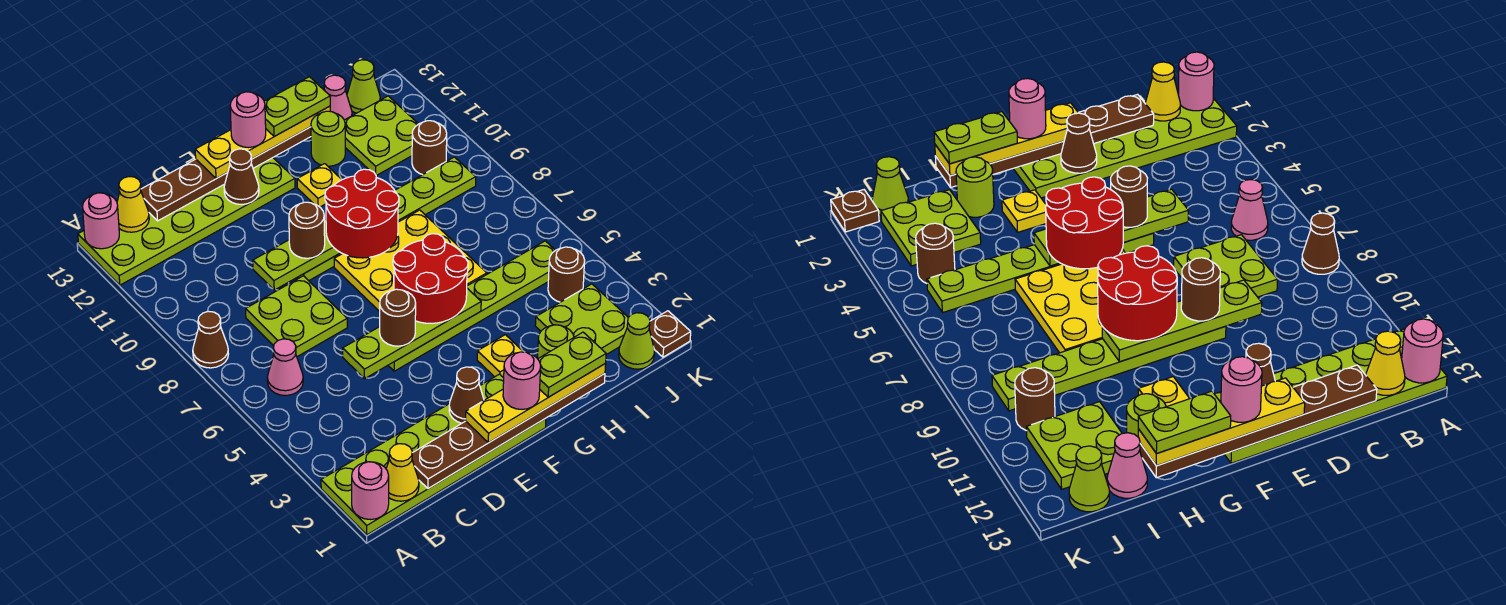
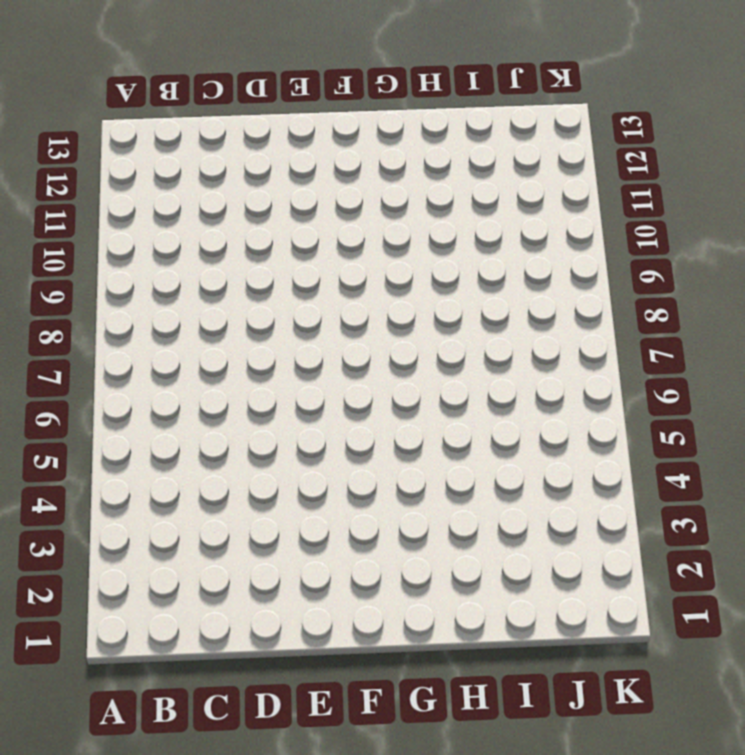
none -> lime plate A1:F2 level 1
none -> brown cone A8 level 1
none -> lime plate A12:F13 level 1
none -> pink cone B6 level 1

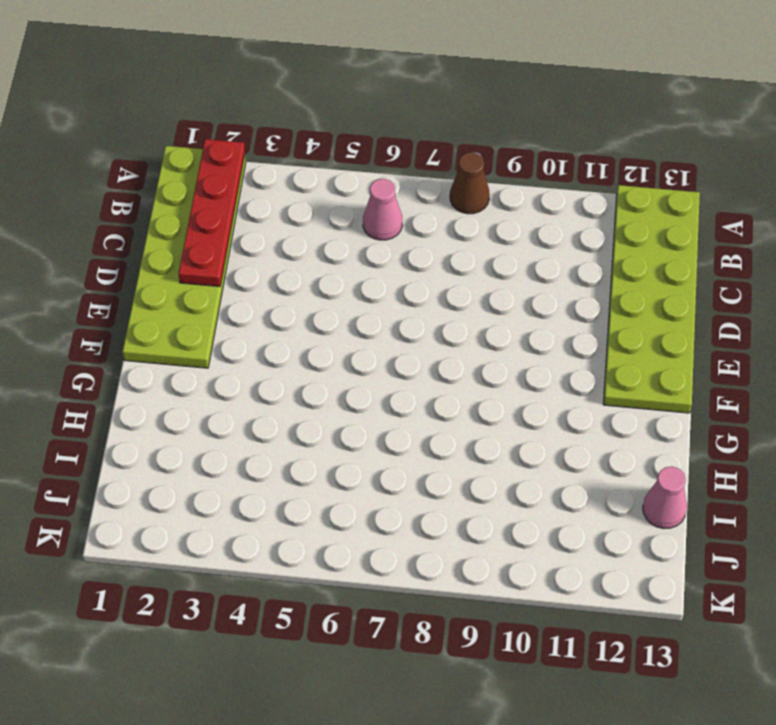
red plate A2:D2 level 2 -> none
none -> lime plate C7:D8 level 1
none -> lime plate E5:J5 level 1
none -> lime plate E9:J9 level 1
none -> yellow plate F6:H8 level 1

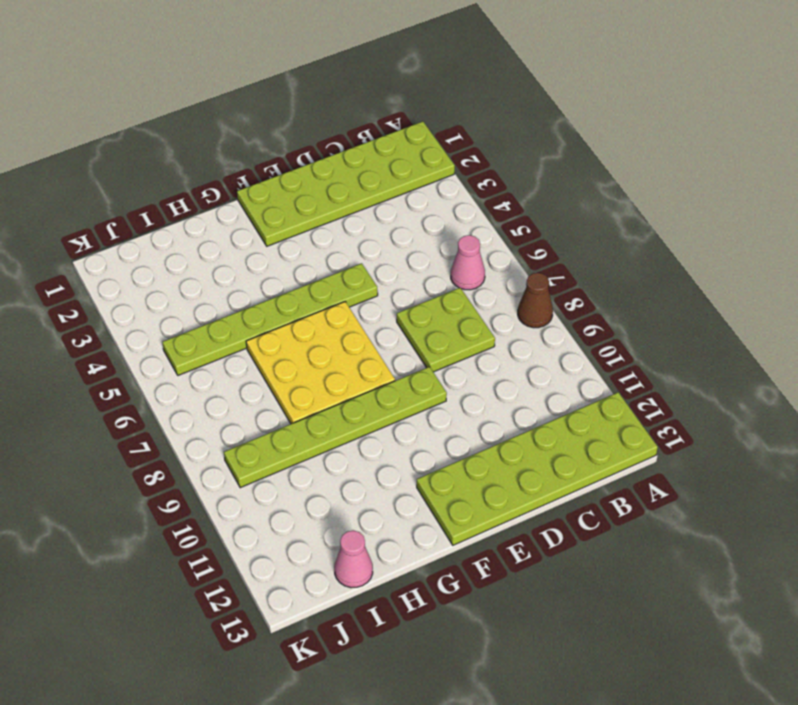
none -> yellow plate G3 level 1
none -> yellow plate G11 level 1
none -> lime round brick H2 level 1
none -> lime round brick H12 level 1

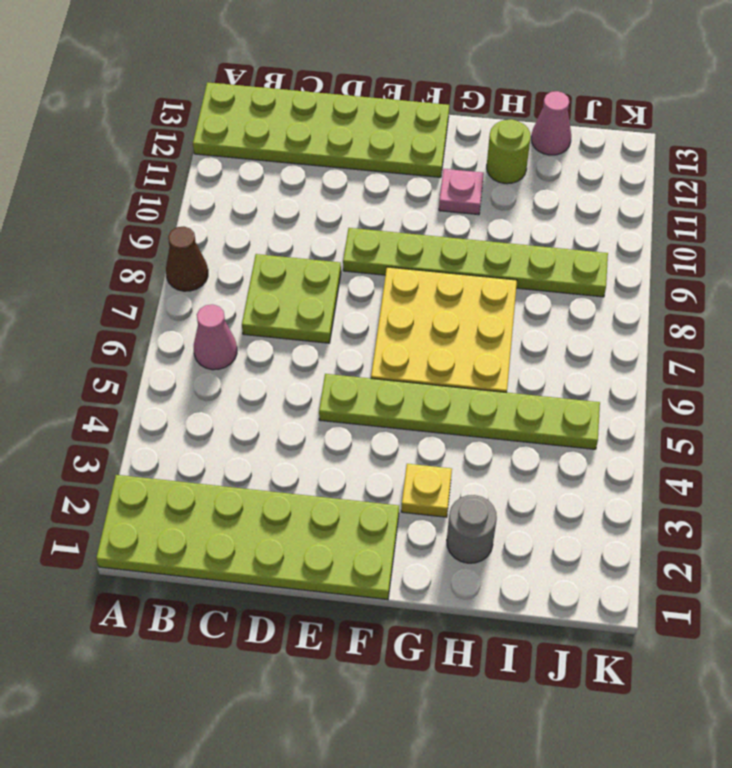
pink plate G11 level 1 -> yellow plate G11 level 1
grey round brick H2 level 1 -> lime round brick H2 level 1
none -> lime plate I2:J3 level 1
none -> lime plate I11:J12 level 1
none -> lime cone J1 level 1
none -> brown round brick J4 level 1

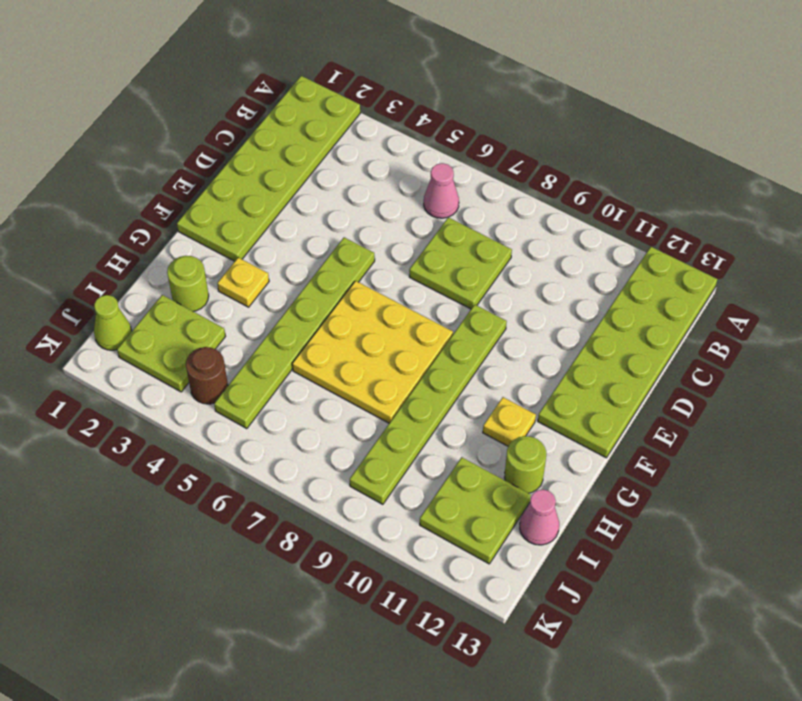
none -> brown cone A8 level 1
none -> brown round brick J10 level 1
none -> lime cone J13 level 1
none -> brown plate K1 level 1

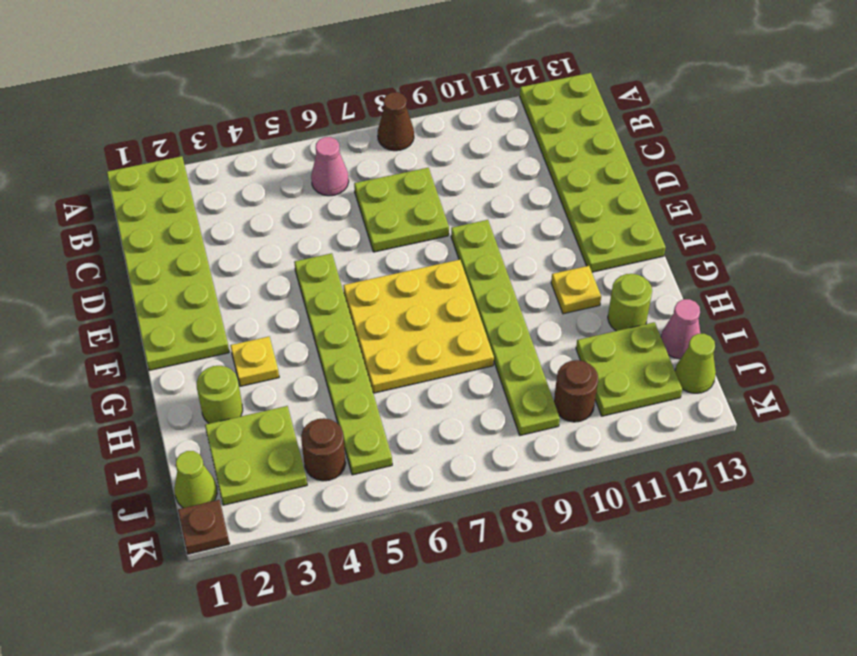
none -> pink round brick A1 level 2
none -> pink round brick A13 level 2
none -> yellow cone B1 level 2
none -> yellow cone B13 level 2

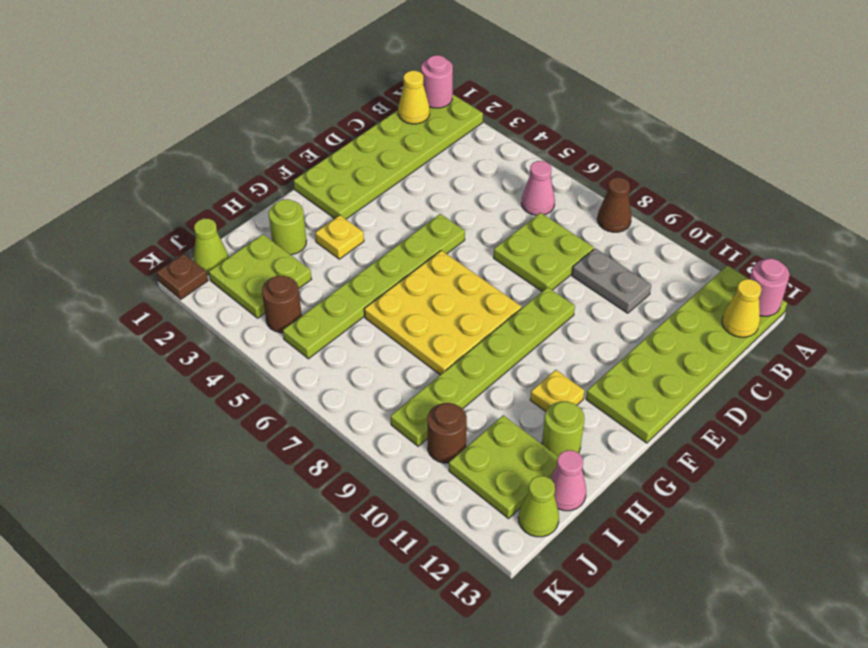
grey plate C9:C10 level 1 -> none
none -> brown plate C1:H1 level 2
none -> brown plate C13:H13 level 2
none -> lime plate D5:G5 level 2
none -> lime plate D9:G9 level 2

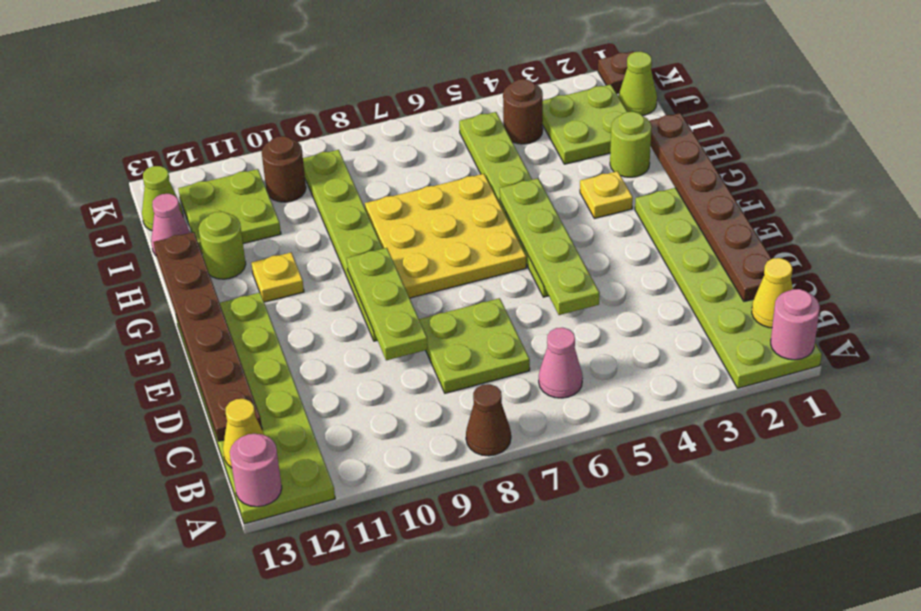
lime plate D9:F9 level 2 -> lime plate D9:G9 level 2
none -> brown cone E2 level 2
none -> brown cone E12 level 2
none -> yellow plate E1:H1 level 3
none -> brown round brick E5 level 3

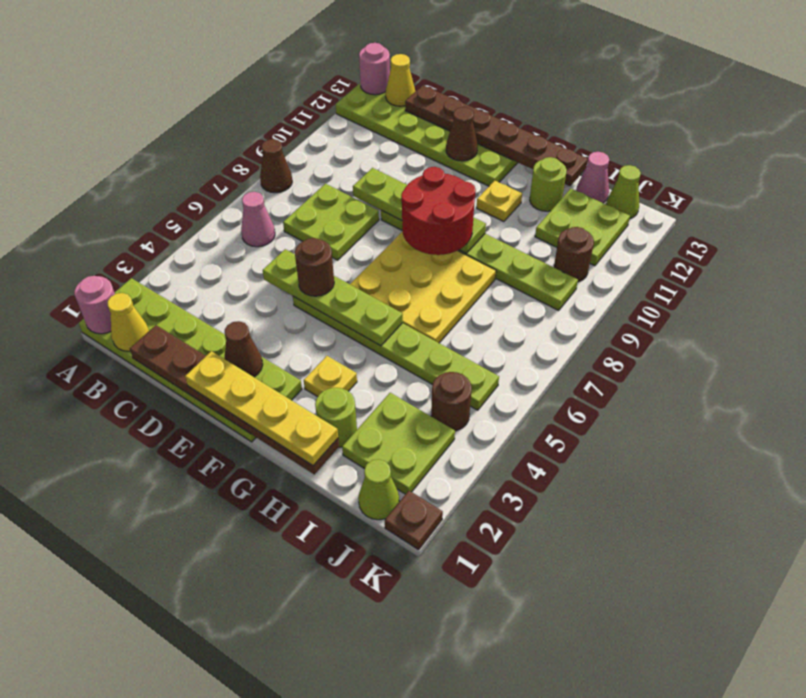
none -> brown round brick E9 level 3
none -> yellow plate E13:H13 level 3
none -> red round brick F5:G6 level 3
none -> pink round brick F1 level 4

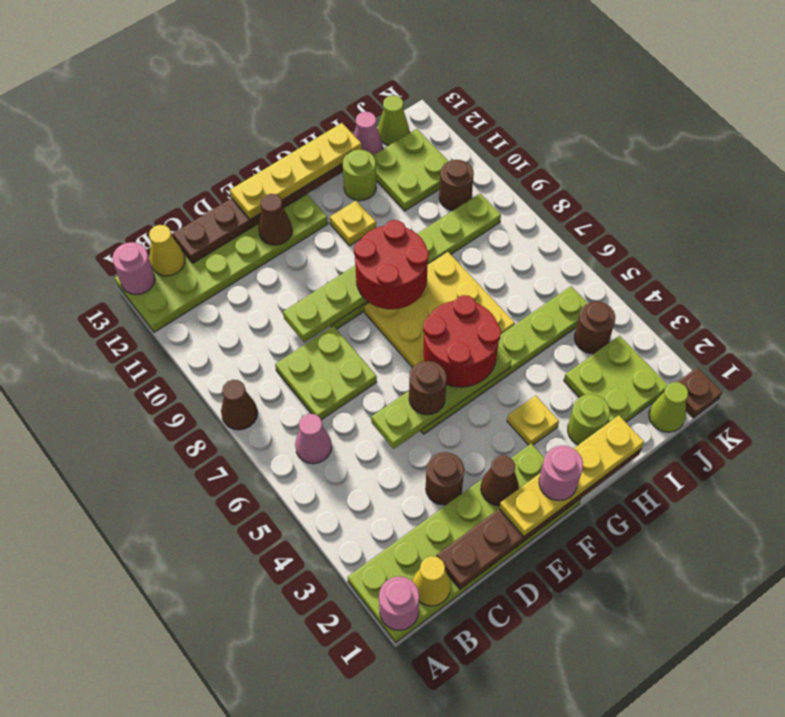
brown round brick D3 level 1 -> brown round brick E9 level 3
none -> pink round brick F13 level 4
none -> lime plate G1:H1 level 4
none -> lime plate G13:H13 level 4

